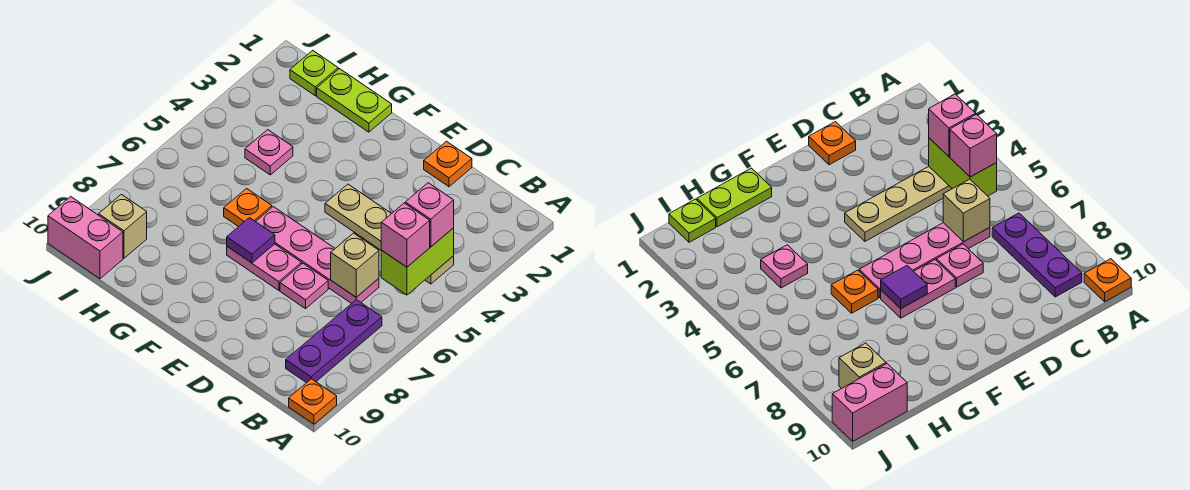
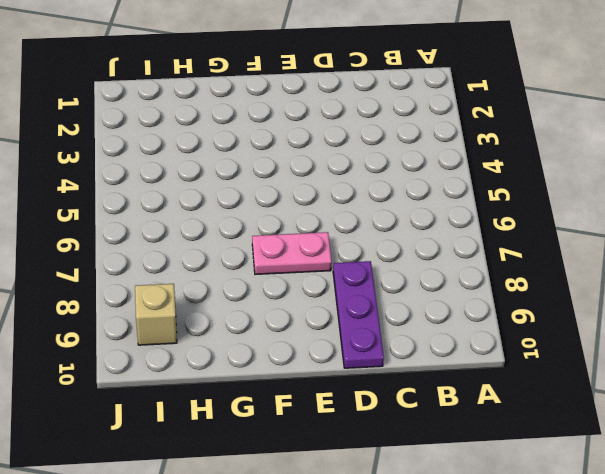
purple plate D8:D10 level 1 -> purple plate B7:B9 level 1
none -> orange plate A10 level 1
none -> tan plate B4:E4 level 1
none -> pink plate C6:F6 level 1

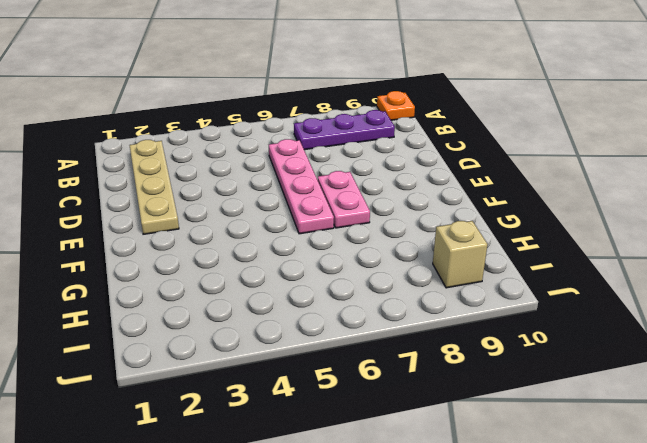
tan plate B2:E2 level 1 -> tan plate B4:E4 level 1
none -> orange plate D1 level 1
none -> pink plate D7 level 1
none -> lime plate G1:H1 level 1

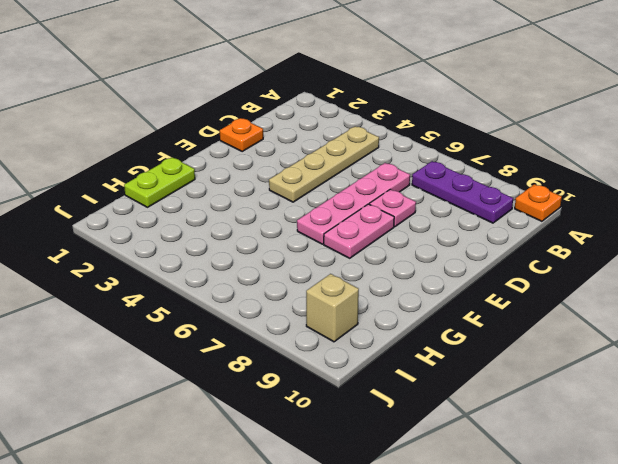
none -> orange plate G6 level 1
none -> pink plate H4 level 1
none -> lime plate I1 level 1

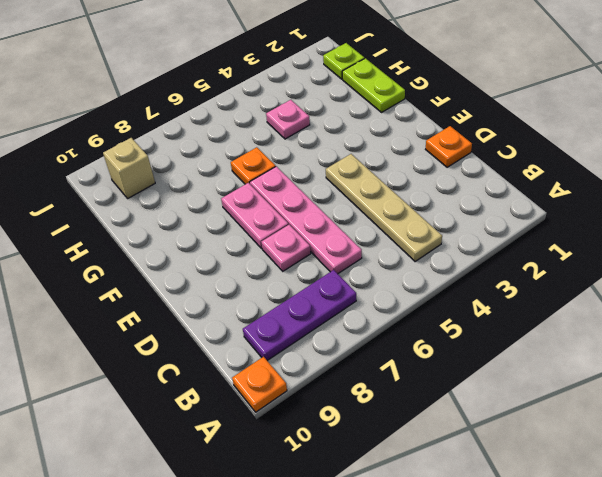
none -> pink brick I10:J10 level 1
none -> lime brick B4:B5 level 2
none -> tan brick C6 level 2

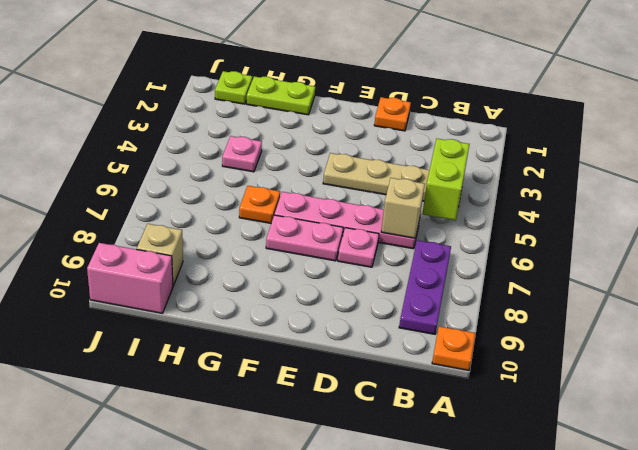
none -> purple tile F7 level 2
none -> pink brick B4 level 3
none -> pink brick B5 level 3

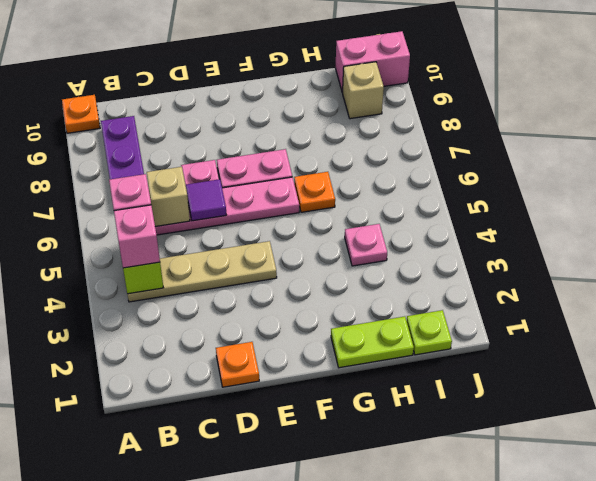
purple tile D6 level 2 -> purple tile F7 level 2

